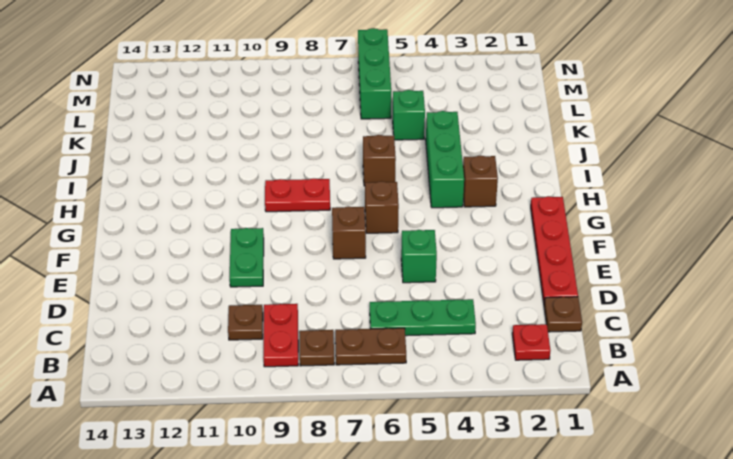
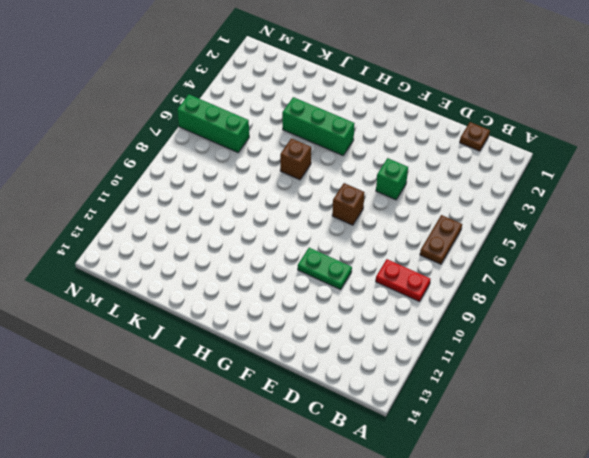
none -> red plate B2 level 1
none -> brown plate B8 level 1
none -> green plate C4:C6 level 1

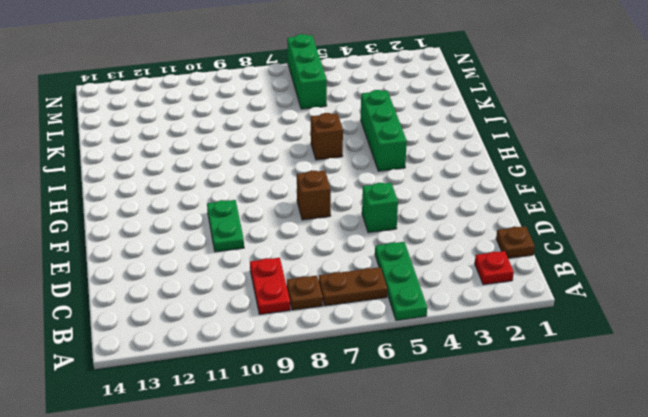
green plate A5:C5 level 1 -> green plate C4:C6 level 1
none -> brown plate C10 level 1
none -> red plate D1:G1 level 1
none -> brown brick G6 level 1

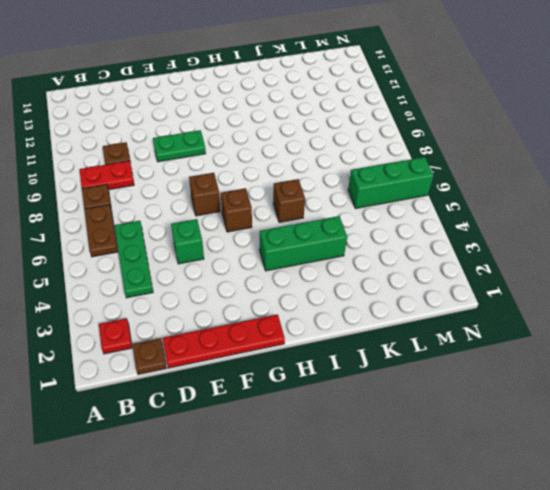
none -> brown brick H3 level 1
none -> red plate H8:H9 level 1
none -> green brick K5 level 1

